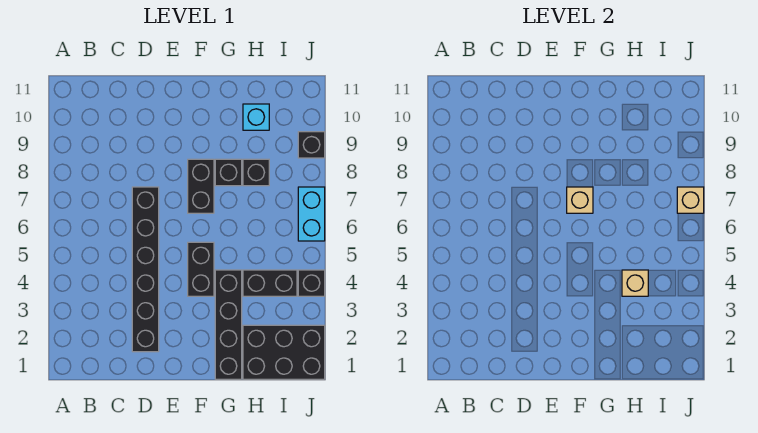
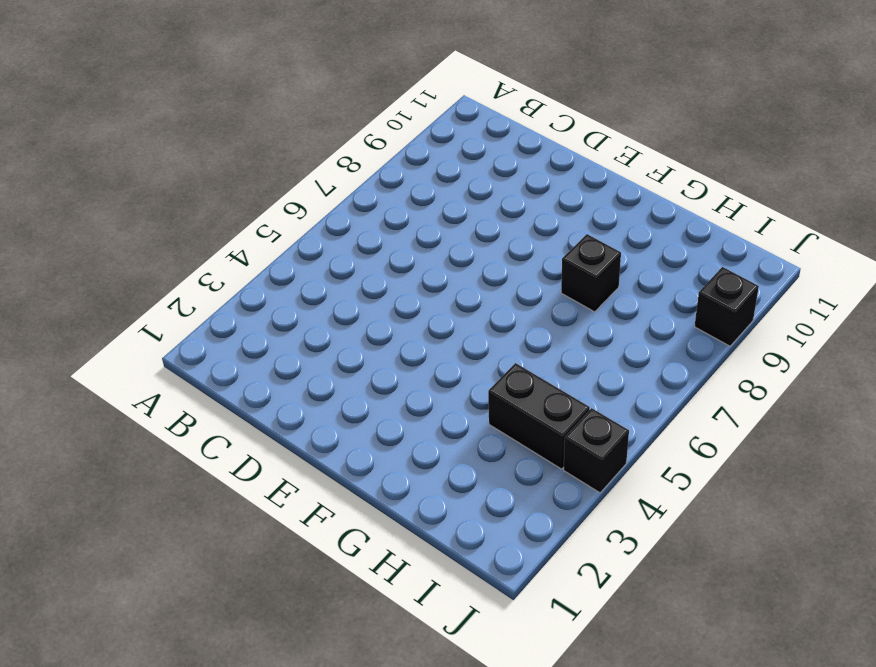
none -> black brick D2:D7 level 1
none -> black brick F4:F5 level 1
none -> black brick F7:F8 level 1

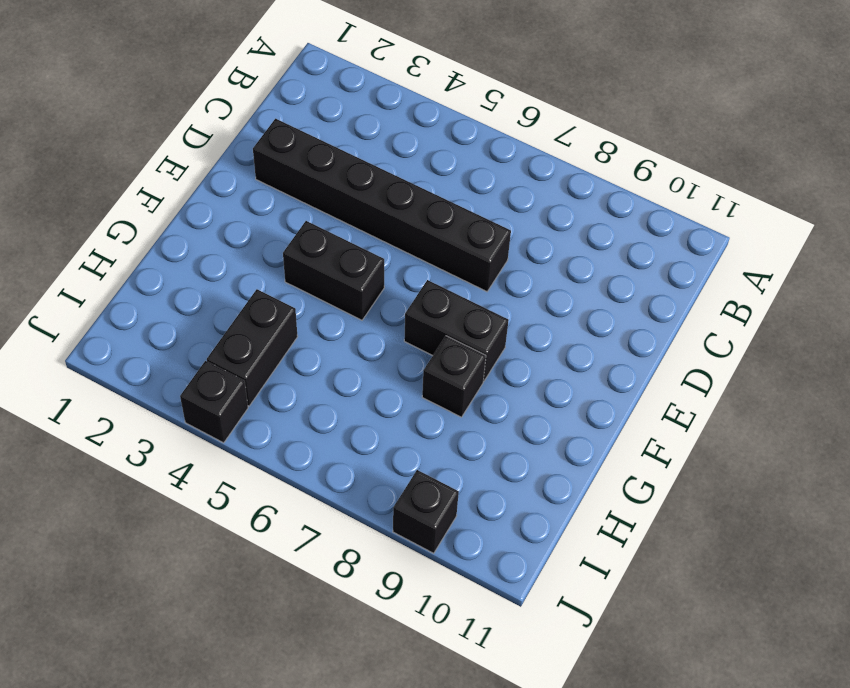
none -> black brick G1:G4 level 1
none -> black brick H1:J2 level 1
none -> black brick H8 level 1

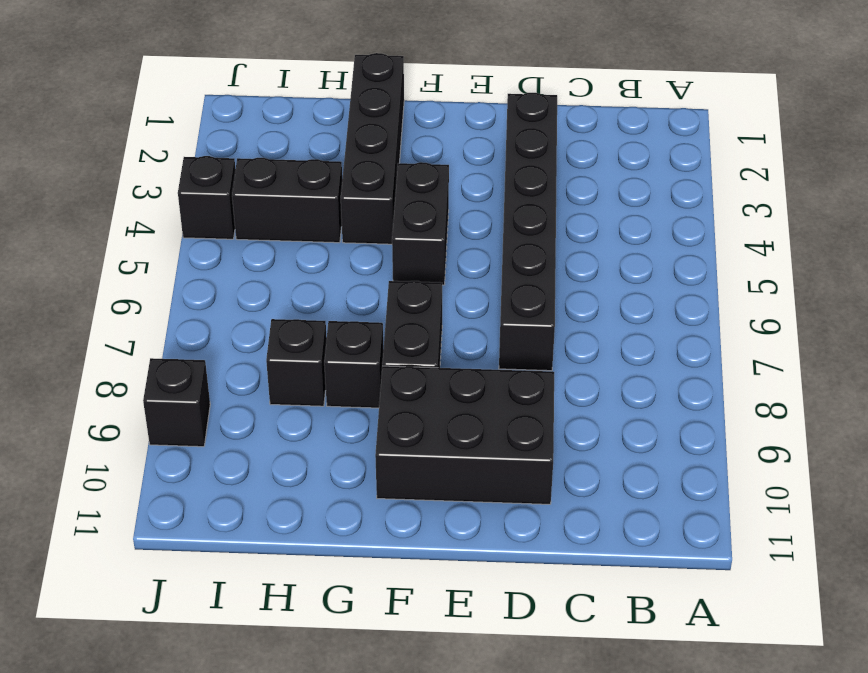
black brick D9:F10 level 1 -> black brick H1:J2 level 1
none -> cyan brick H10 level 1
none -> cyan brick J6:J7 level 1
none -> tan brick F7 level 2

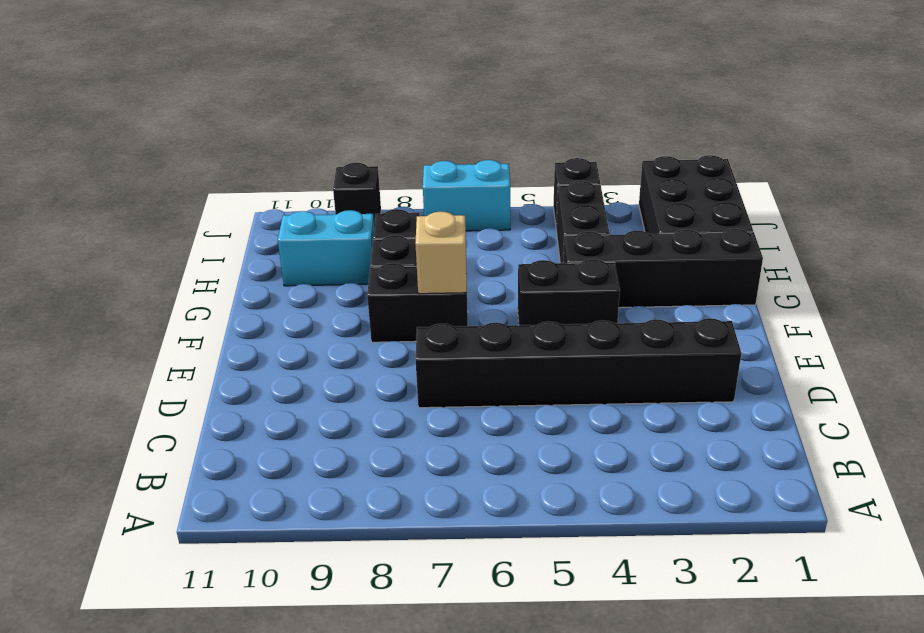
cyan brick H9:H10 level 1 -> cyan brick H10 level 1
none -> tan brick H4 level 2
none -> tan brick J7 level 2

